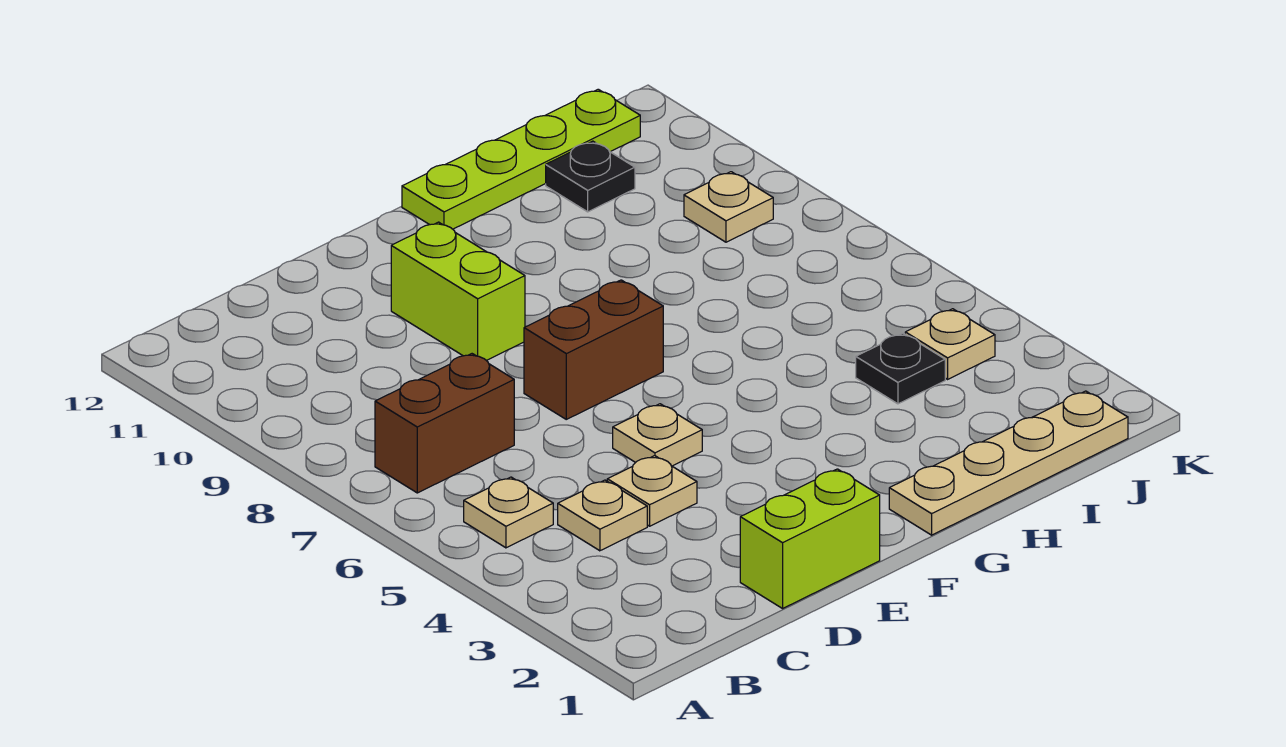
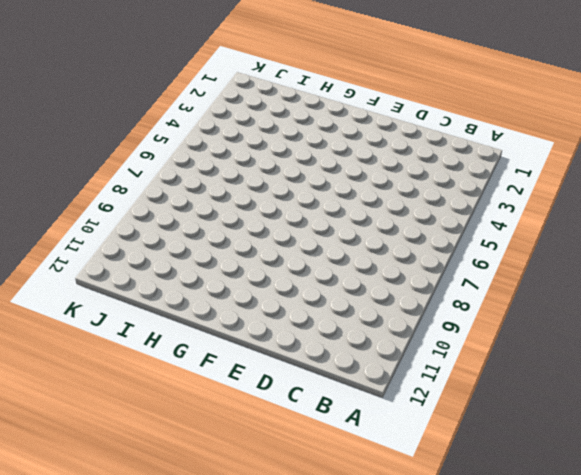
none -> tan plate B5 level 1
none -> brown brick B7:C7 level 1
none -> tan plate C4 level 1

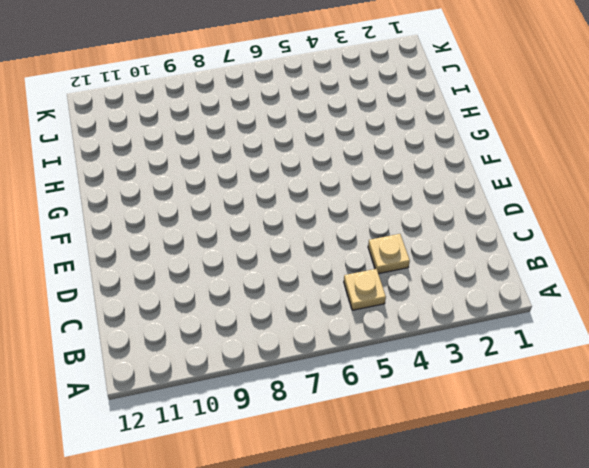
none -> brown brick B7:C7 level 1
none -> lime brick D1:E1 level 1
none -> tan plate D4 level 1

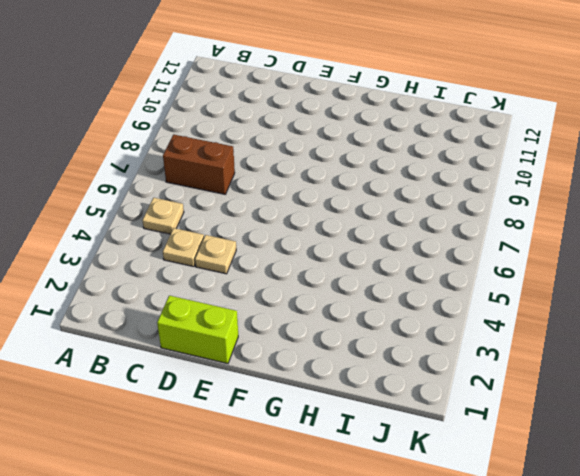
none -> tan plate E5 level 1
none -> brown brick E7:F7 level 1
none -> lime brick E9:E10 level 1

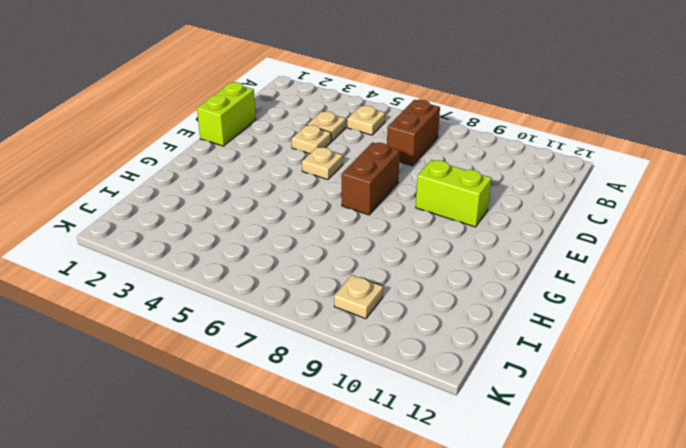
none -> tan plate G1:J1 level 1
none -> lime plate G12:J12 level 1
none -> black plate I4 level 1

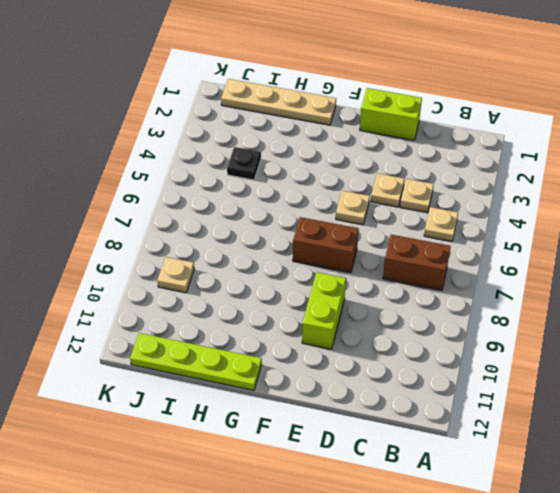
none -> black plate I11 level 1
none -> tan plate J4 level 1

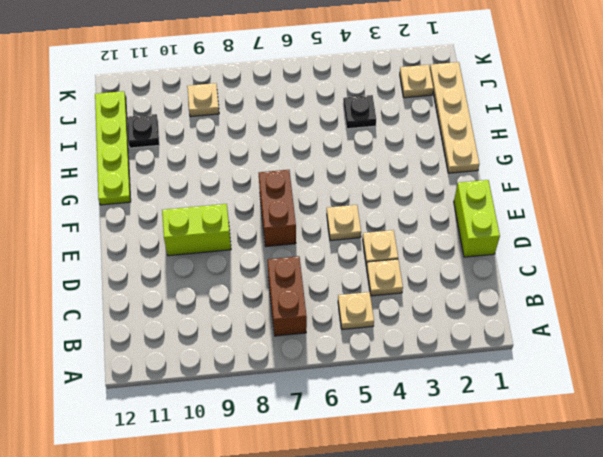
tan plate J2 level 1 -> tan plate J4 level 1

